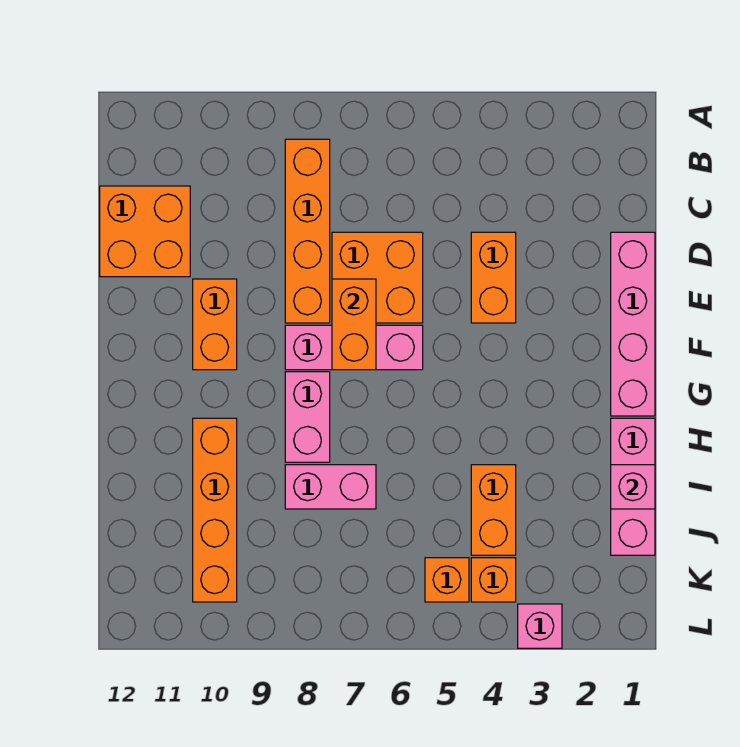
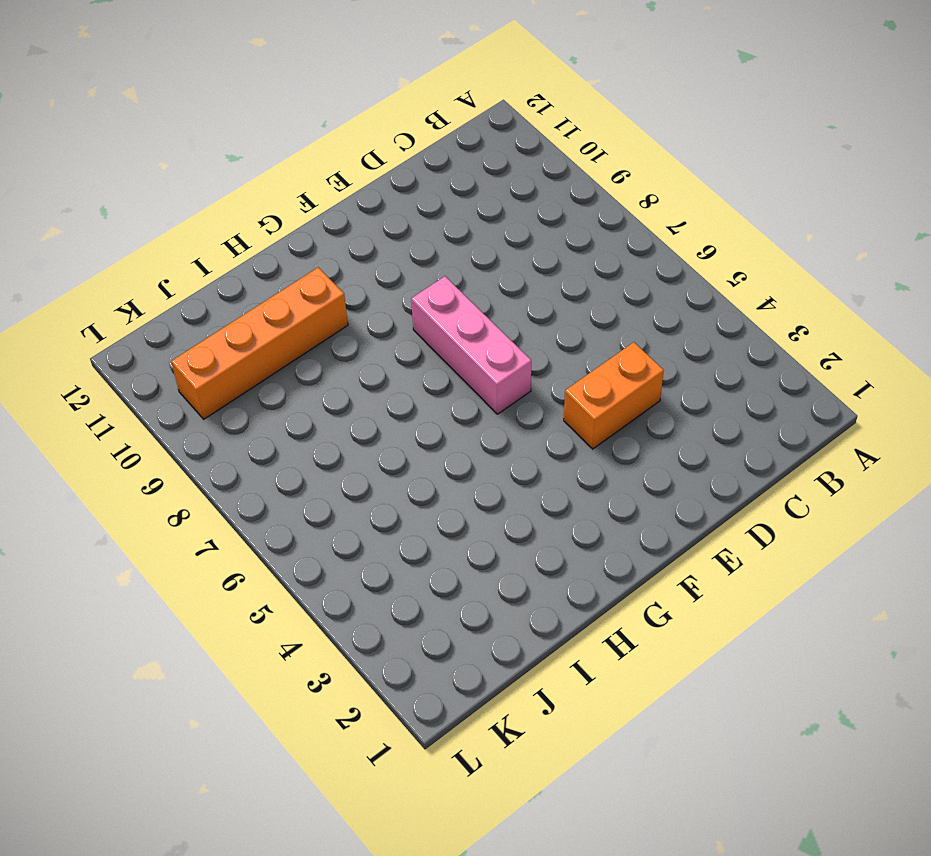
none -> orange brick B8:E8 level 1
none -> orange brick C11:D12 level 1
none -> pink brick D1:G1 level 1

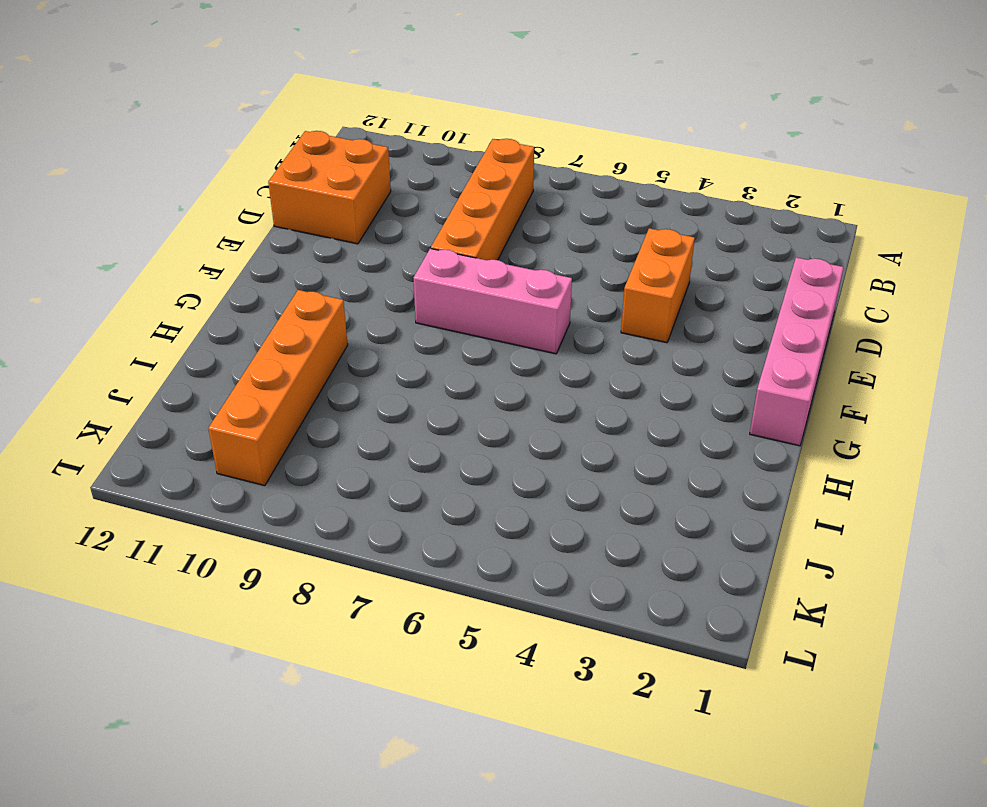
none -> orange brick D6:E7 level 1
none -> orange brick E10:F10 level 1
none -> pink brick G8:H8 level 1

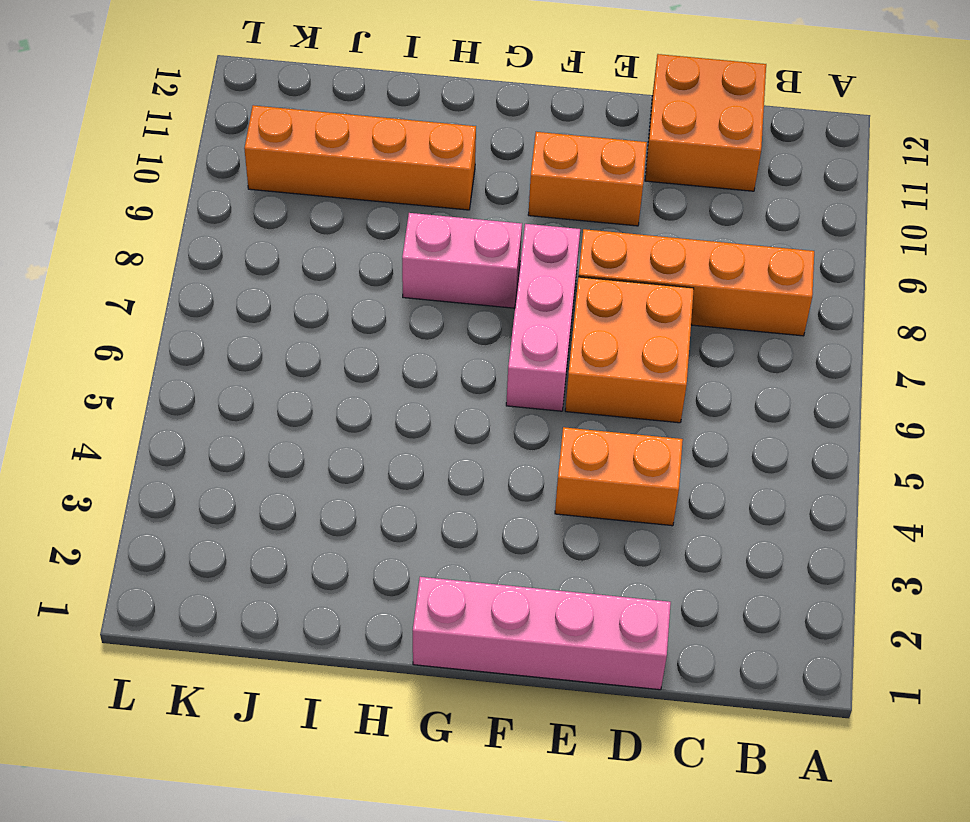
none -> pink brick H1:J1 level 1
none -> orange brick I4:J4 level 1
none -> pink brick I7:I8 level 1

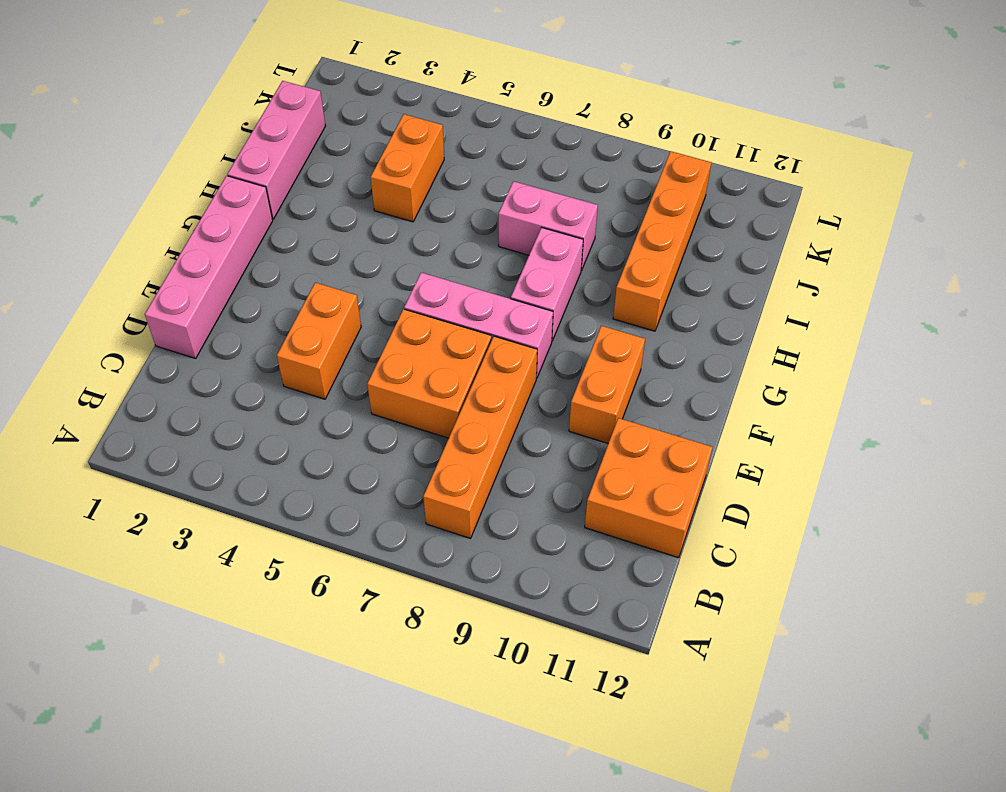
none -> orange brick K4 level 1
none -> orange brick K5 level 1
none -> pink brick L3 level 1

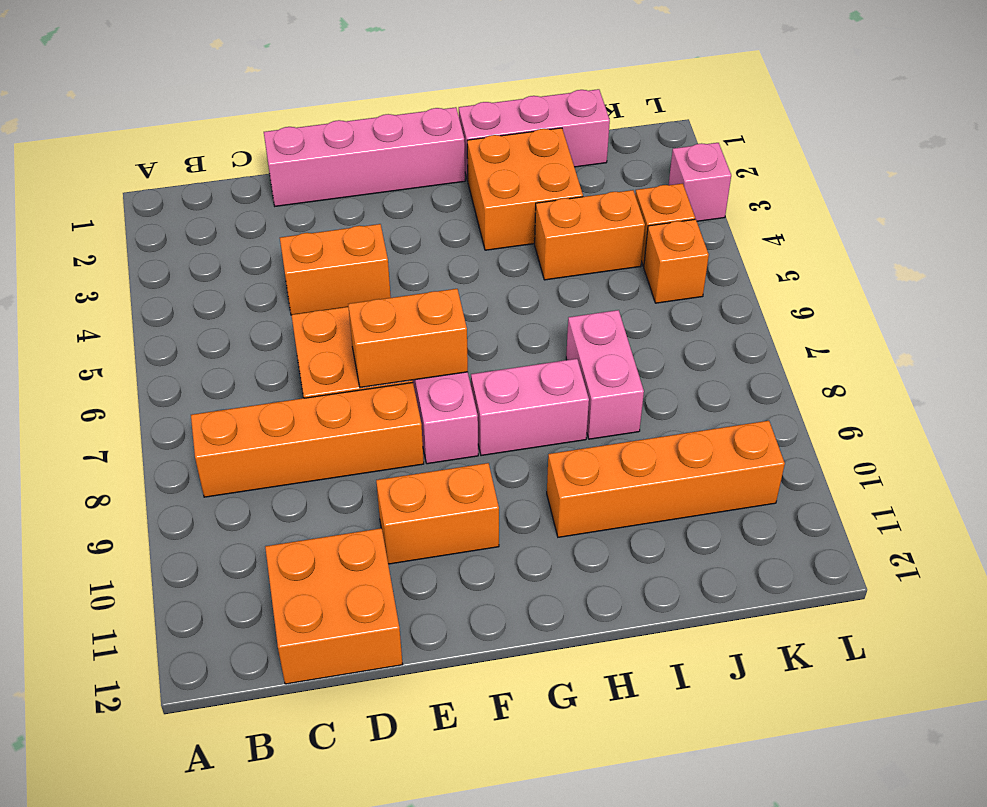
orange brick H2:I3 level 1 -> none
none -> pink brick I1 level 2

